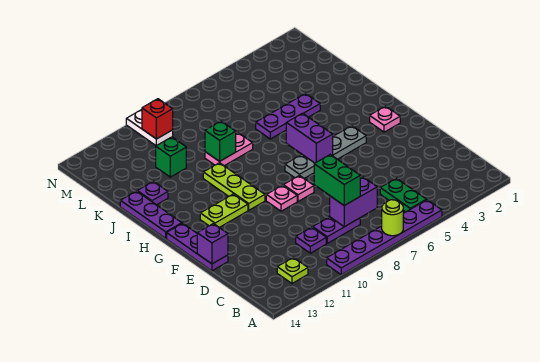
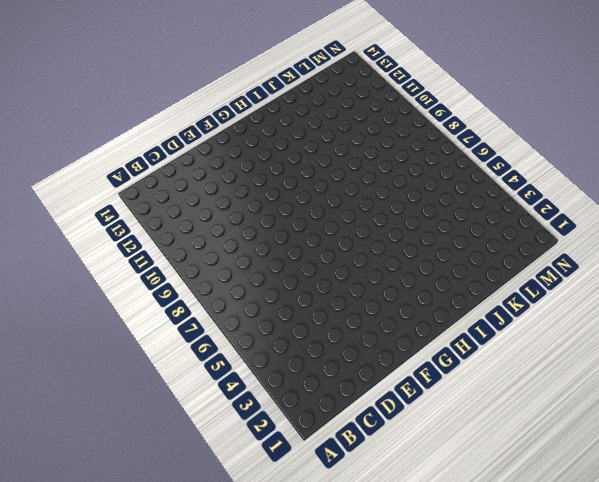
none -> purple plate A5:A10 level 1
none -> green plate B5:C5 level 1
none -> lime plate B12 level 1

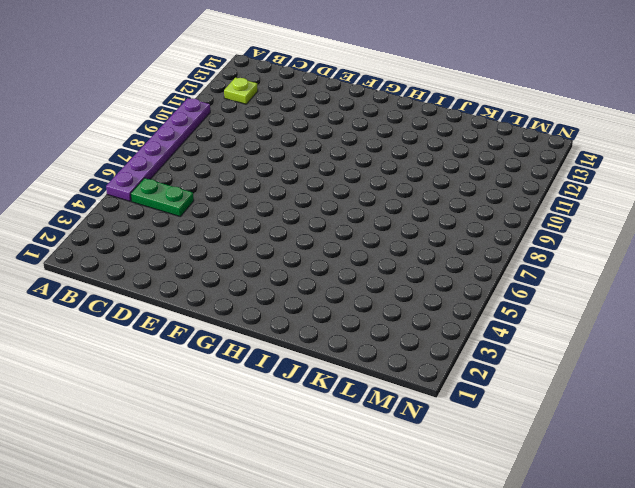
none -> purple plate C8:C9 level 1
none -> purple plate C10 level 1
none -> purple plate E14:G14 level 1

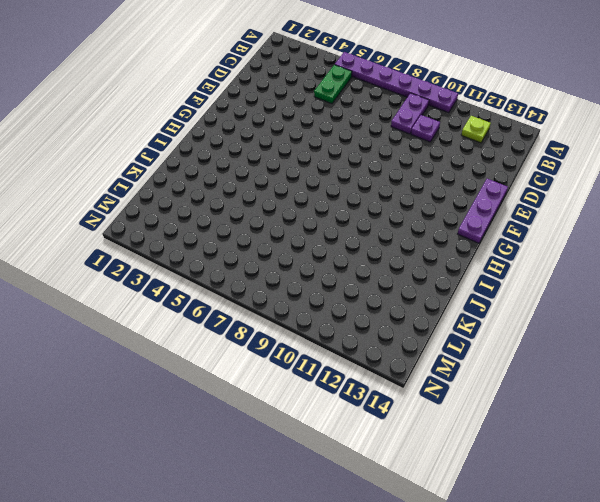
purple plate B9:C9 level 1 -> purple plate C8:C9 level 1
none -> pink plate F8 level 1
none -> pink plate F9 level 1
none -> pink plate G2 level 1

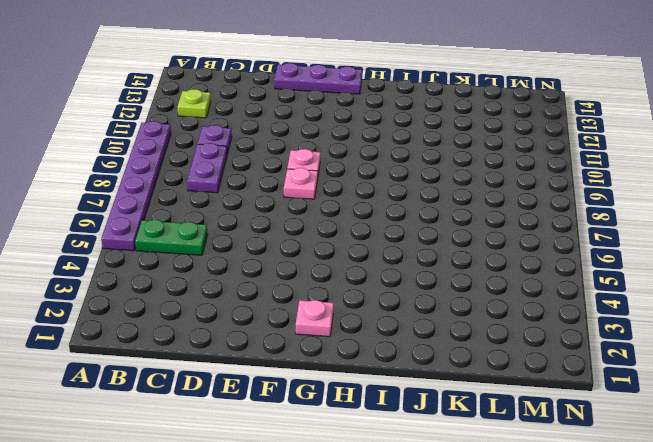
none -> grey plate G4:G7 level 1
none -> lime plate G10:I10 level 1
none -> lime plate G11:G12 level 1

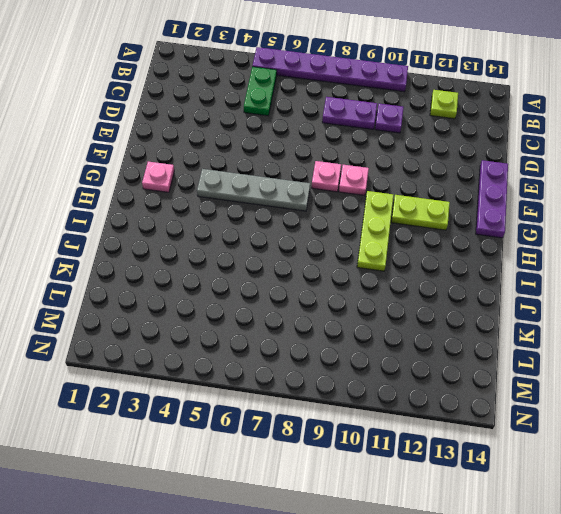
none -> purple plate H14:J14 level 1
none -> purple plate J4:J6 level 1
none -> pink plate J8:J9 level 1

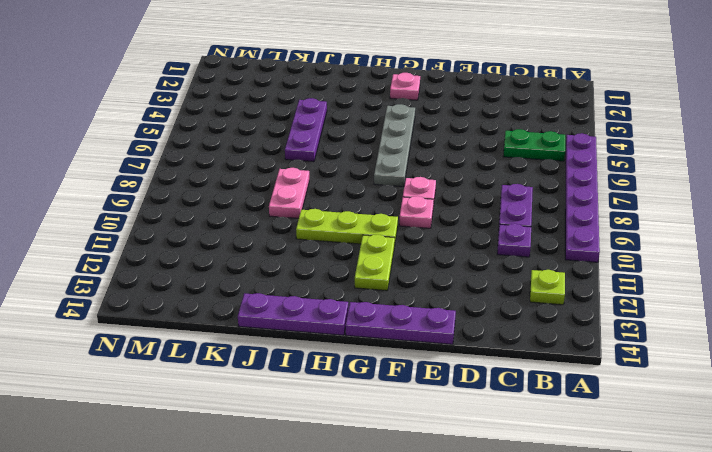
none -> purple plate J13 level 1
none -> green brick K11 level 1
none -> white plate M10:N10 level 1

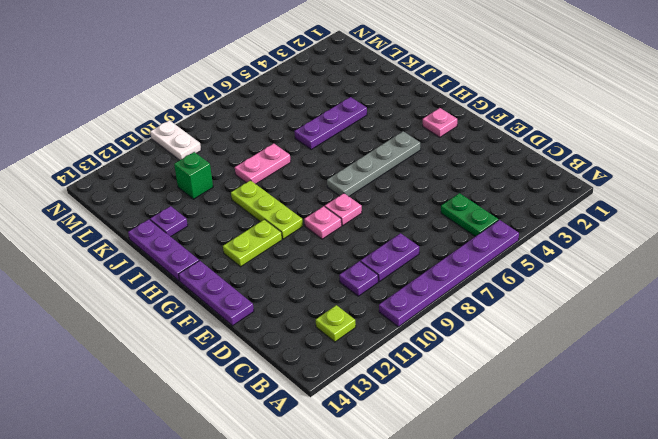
none -> lime round brick A7 level 2
none -> purple brick C7:C8 level 2
none -> purple brick E14 level 2

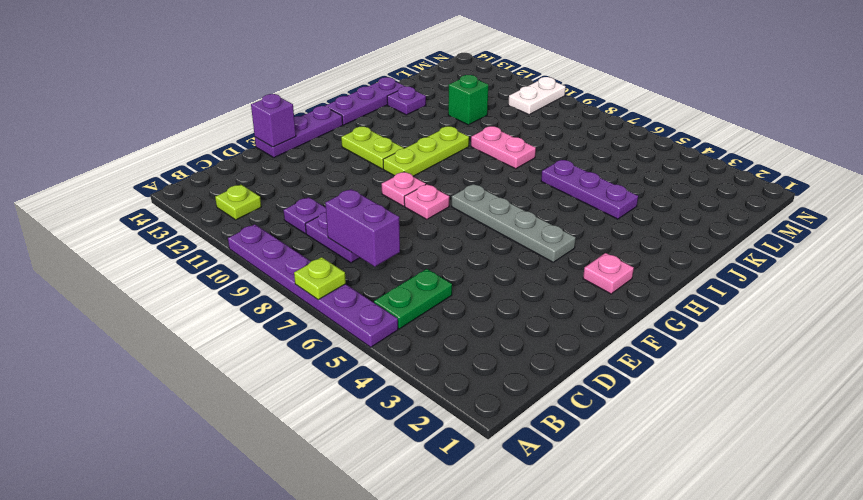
lime plate A7 level 2 -> lime round brick A7 level 2
none -> purple brick G6:H6 level 2
none -> green brick J9 level 2
none -> red brick M10 level 2

